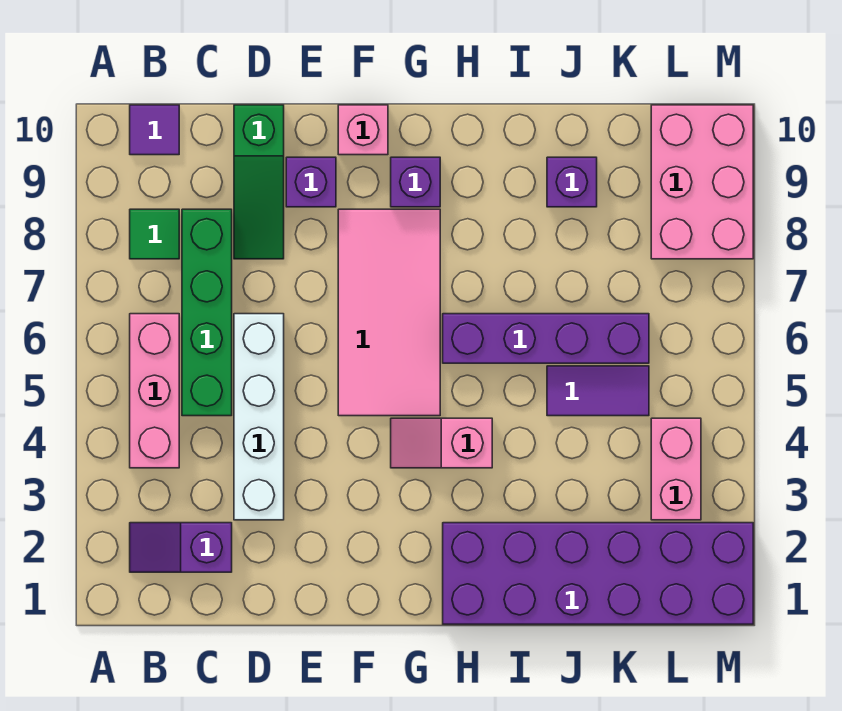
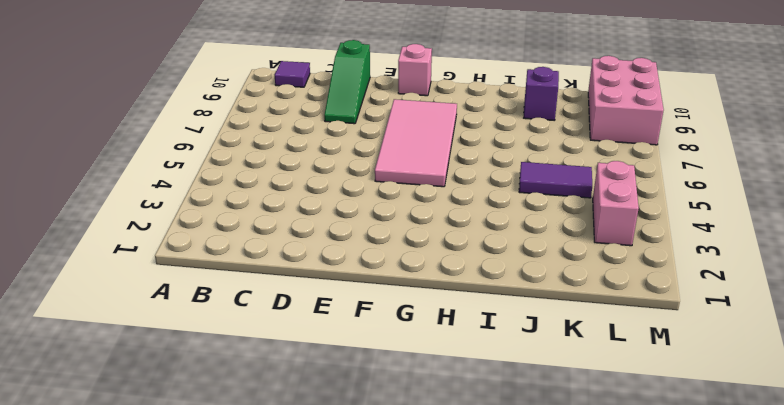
none -> purple slope B2:C2 level 1 top C
none -> pink brick B4:B6 level 1
none -> green tile B8 level 1

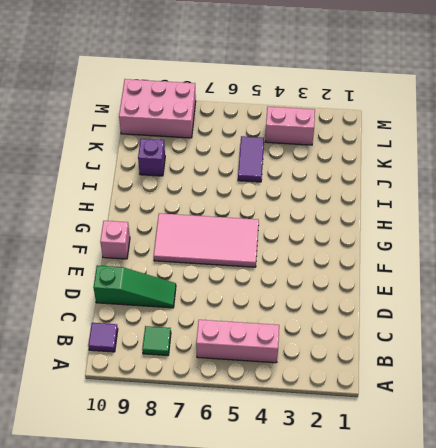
none -> purple slope B2:C2 level 1 top C
none -> green brick C5:C8 level 1
none -> white brick D3:D6 level 1

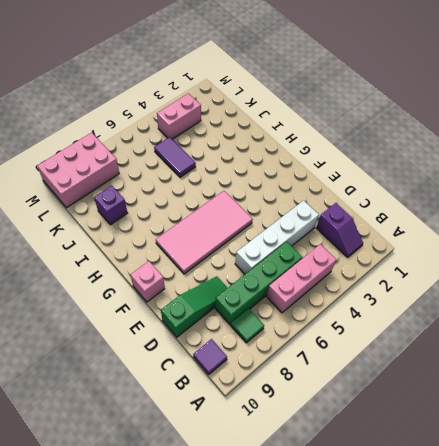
none -> purple brick E9 level 1
none -> pink slope G4:H4 level 1 top H
none -> purple brick G9 level 1

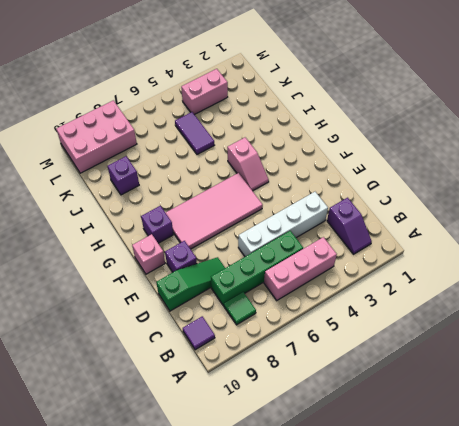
none -> purple brick H1:M2 level 1
none -> purple brick H6:K6 level 1

